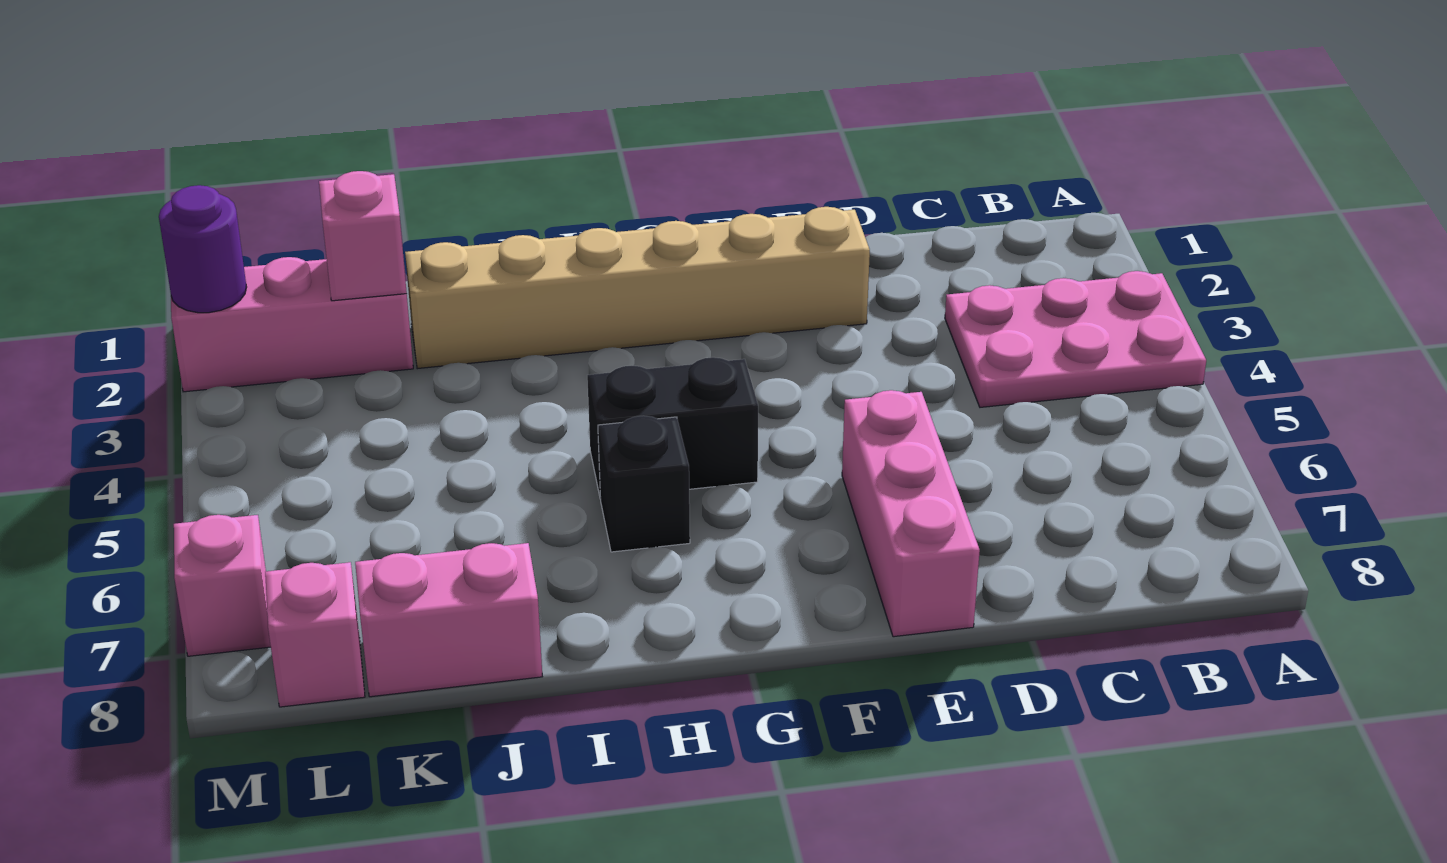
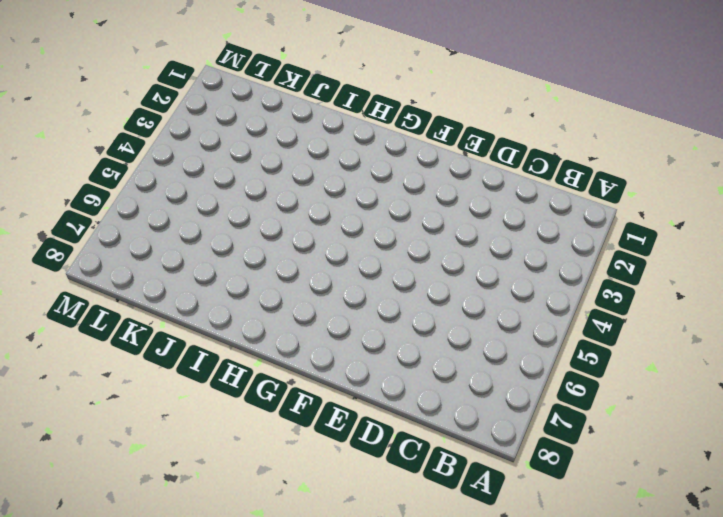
none -> pink plate A3:C4 level 1
none -> tan brick E2:J2 level 1

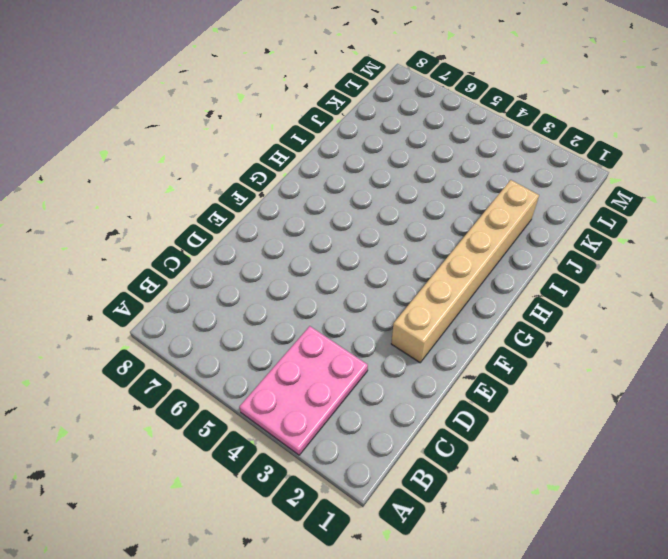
none -> pink brick E6:E8 level 1
none -> black brick G5:H5 level 1

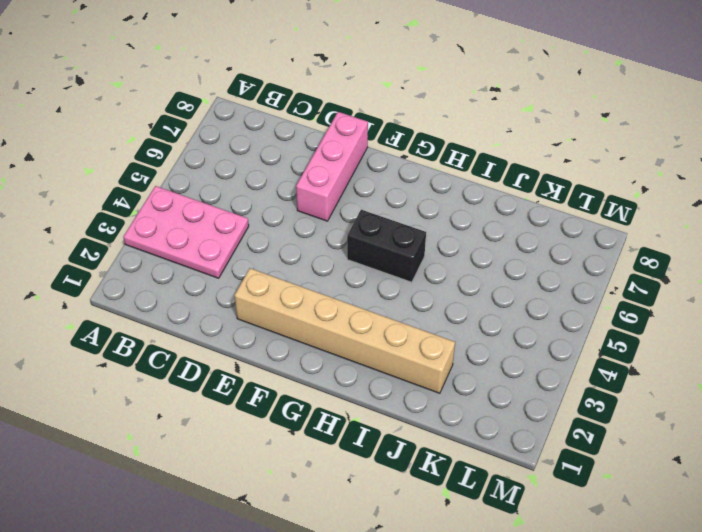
none -> black brick H6 level 1
none -> pink brick J8:K8 level 1

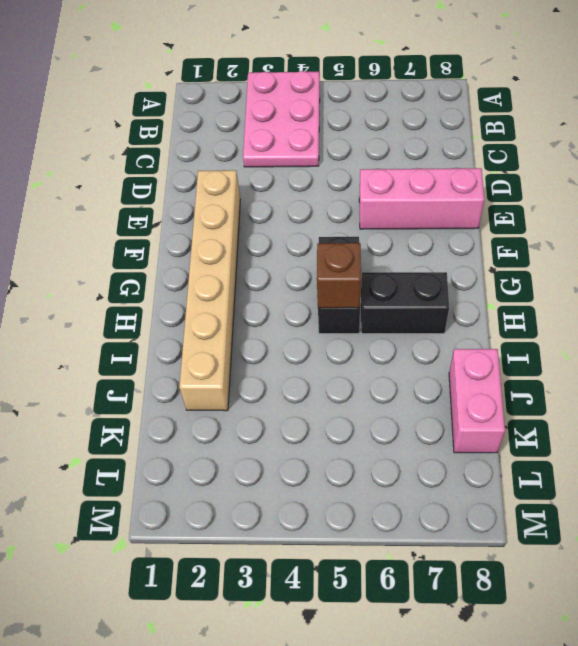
brown brick H5 level 2 -> none
black brick H6:H7 level 1 -> black brick H6 level 1
none -> pink brick K2:M2 level 1
none -> pink brick L8 level 1

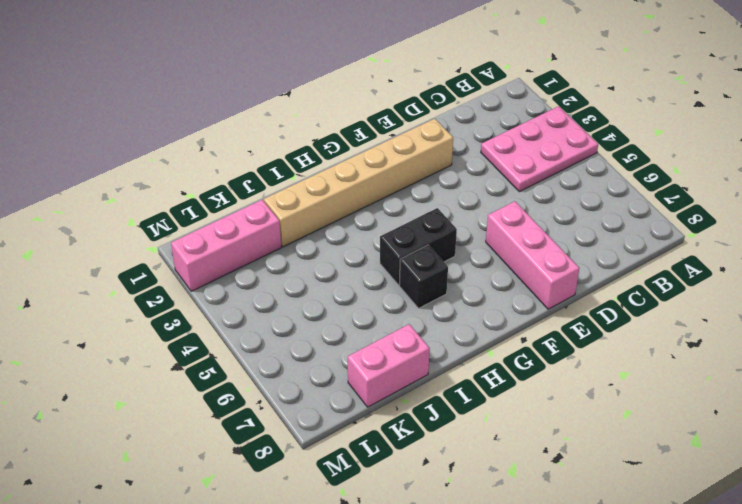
none -> pink brick L8 level 1
none -> pink brick M7 level 1

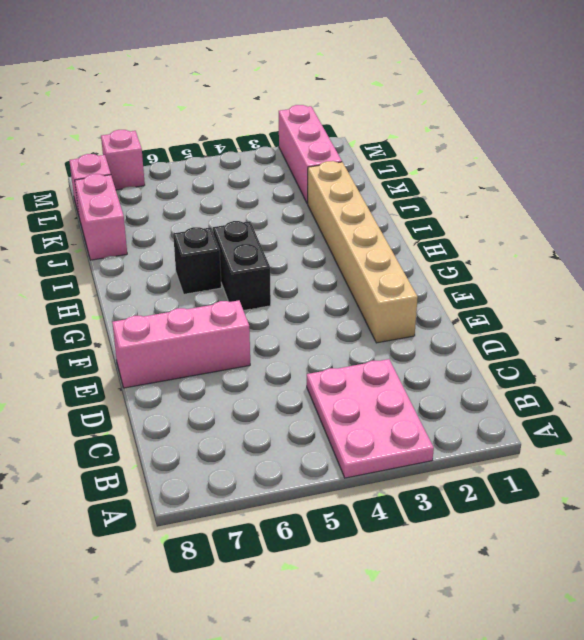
none -> pink brick K2 level 2
none -> purple round brick M2 level 2

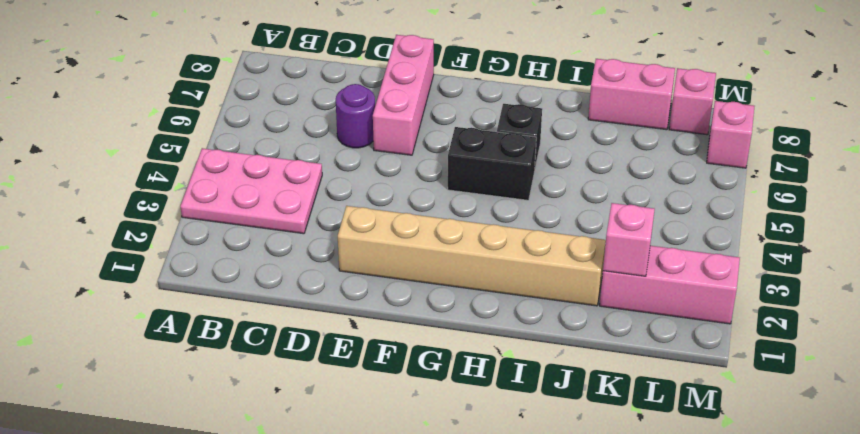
purple round brick D6 level 1 -> purple round brick M2 level 2

